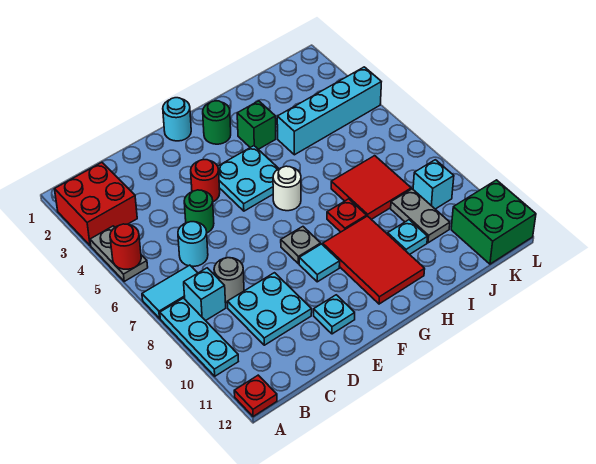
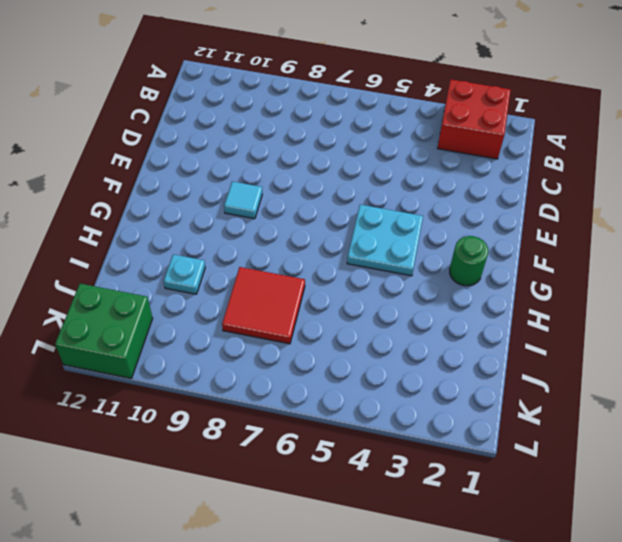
none -> grey plate A4:A5 level 1
none -> cyan tile A7:B7 level 1
none -> cyan plate A8:A10 level 1

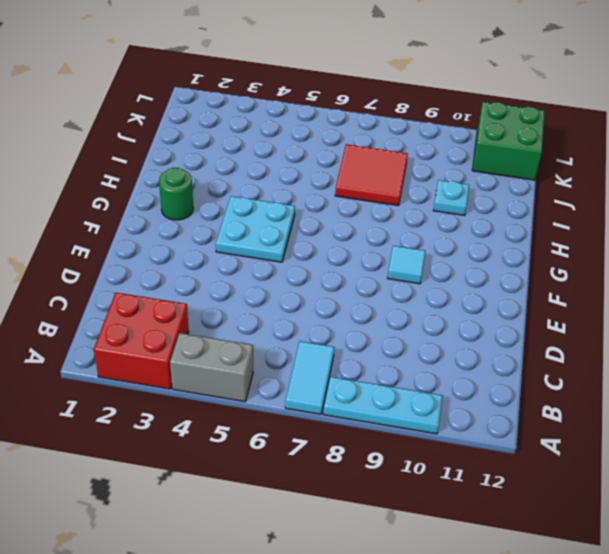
grey brick A4:A5 level 1 -> grey plate A4:A5 level 1
none -> red plate A12 level 1
none -> cyan brick B8 level 1
none -> cyan round brick C6 level 1

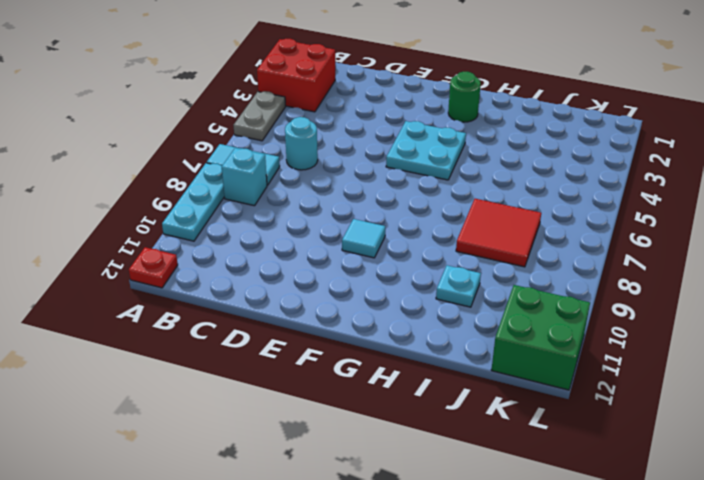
none -> grey round brick C8 level 1
none -> cyan plate C9:D10 level 1
none -> green round brick D5 level 1

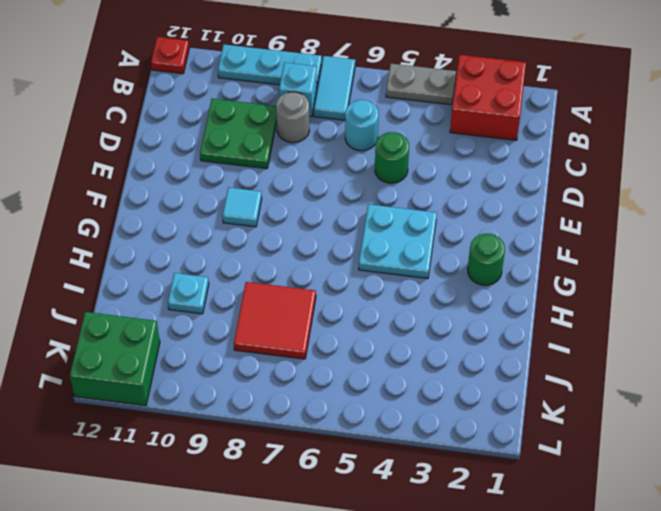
green plate C9:D10 level 1 -> cyan plate C9:D10 level 1
none -> red round brick E4 level 1
none -> cyan plate E11 level 1
none -> cyan round brick F1 level 1

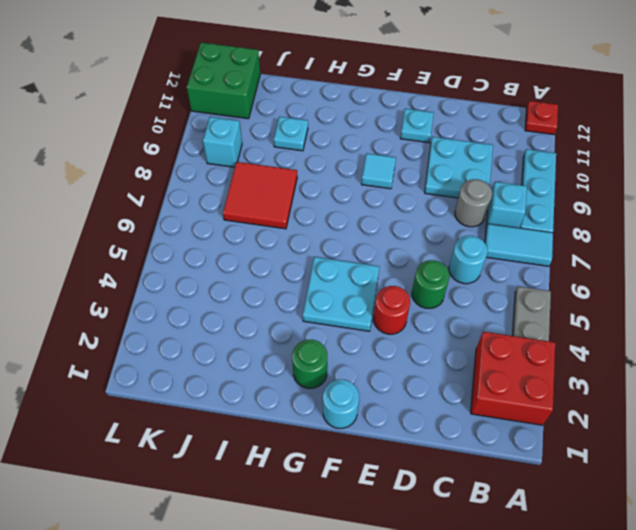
none -> grey plate F8 level 1
none -> white round brick G6 level 1
none -> red tile G9:H11 level 1

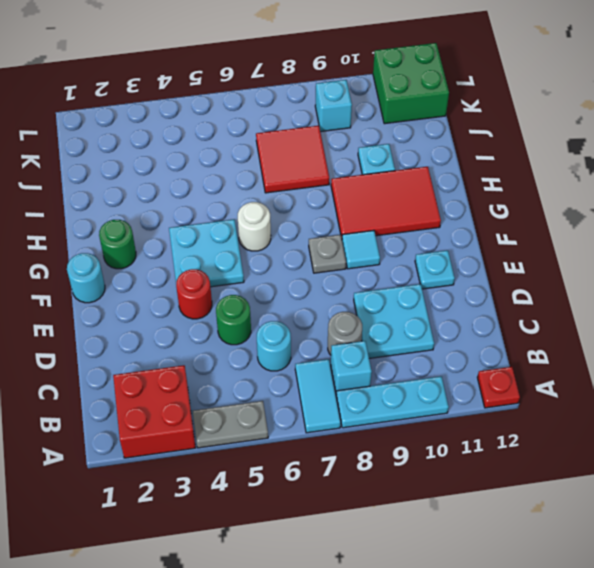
none -> green brick H3 level 1
none -> red plate H8 level 1
none -> cyan brick I4:L4 level 1

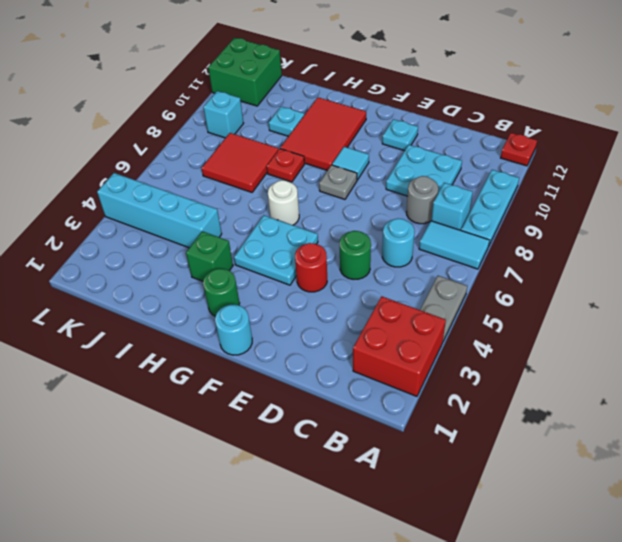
none -> grey plate J9:J10 level 1
none -> red round brick A5 level 2

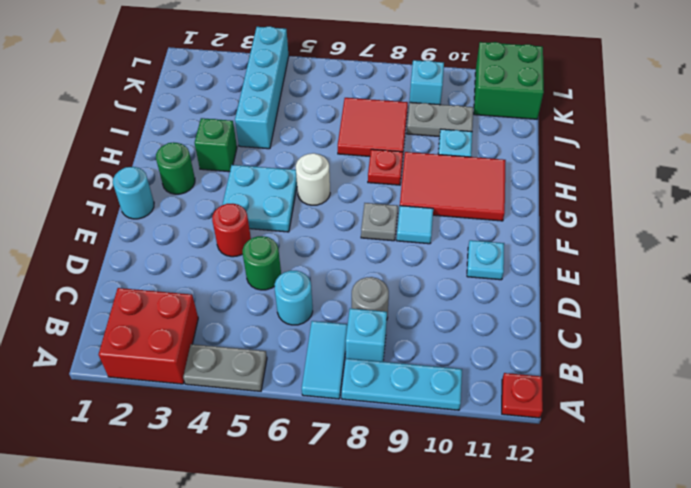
none -> cyan plate C9:D10 level 1
none -> red round brick A5 level 2

